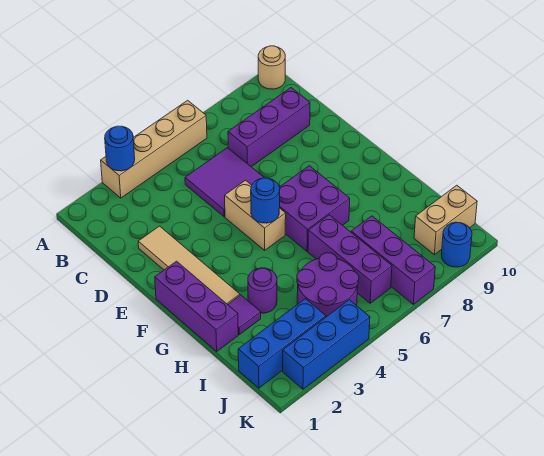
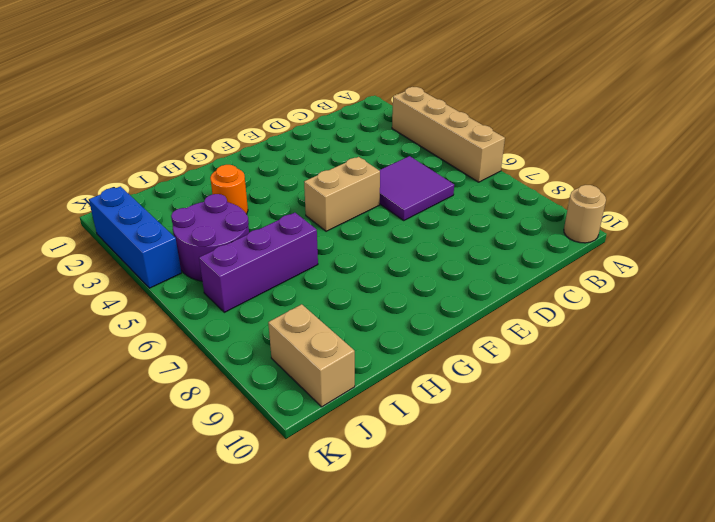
orange round brick H3 level 1 -> purple round brick H3 level 1
none -> purple brick C7:C9 level 1
none -> tan tile D2:G2 level 1
none -> purple brick F1:H1 level 1

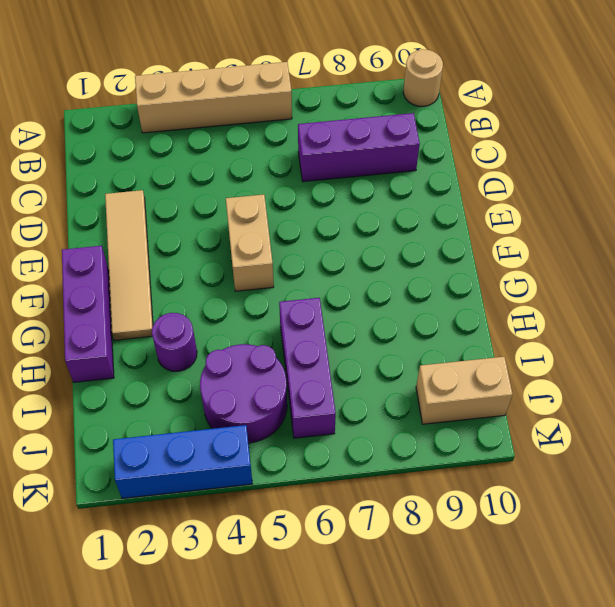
none -> purple tile C5:D6 level 1
none -> purple brick F6:G7 level 1
none -> purple tile H2 level 1

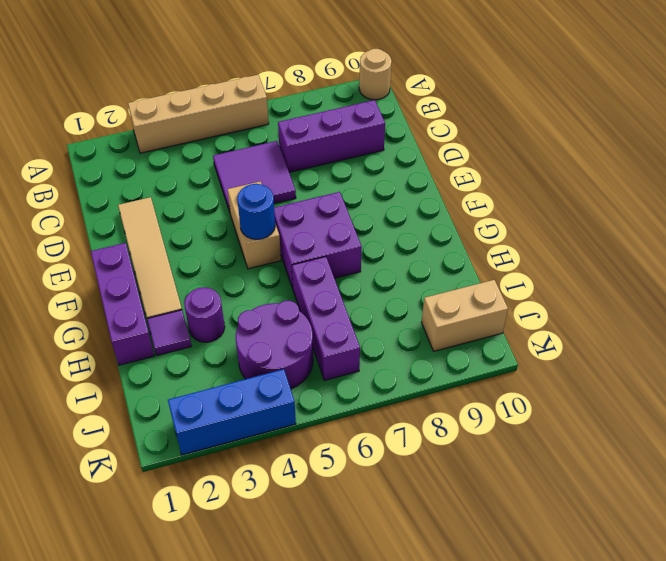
none -> purple brick I7:K7 level 1
none -> blue brick J1:J3 level 1
none -> blue round brick K9 level 1

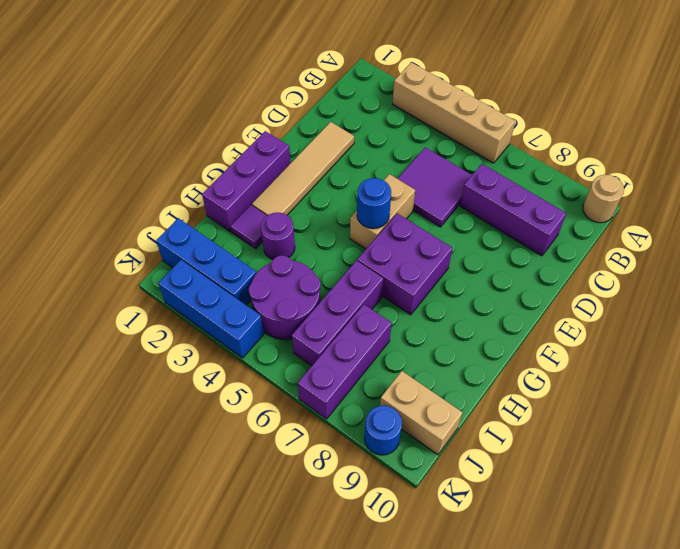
none -> blue round brick A3 level 2

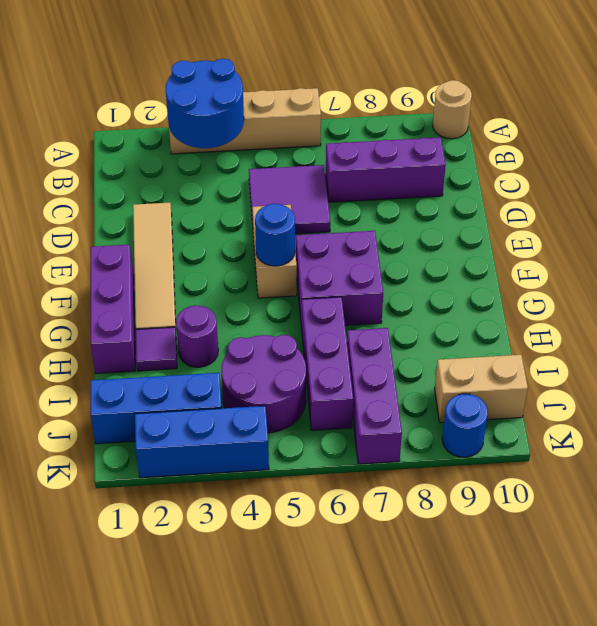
blue round brick A3:B4 level 2 -> blue round brick A3 level 2

